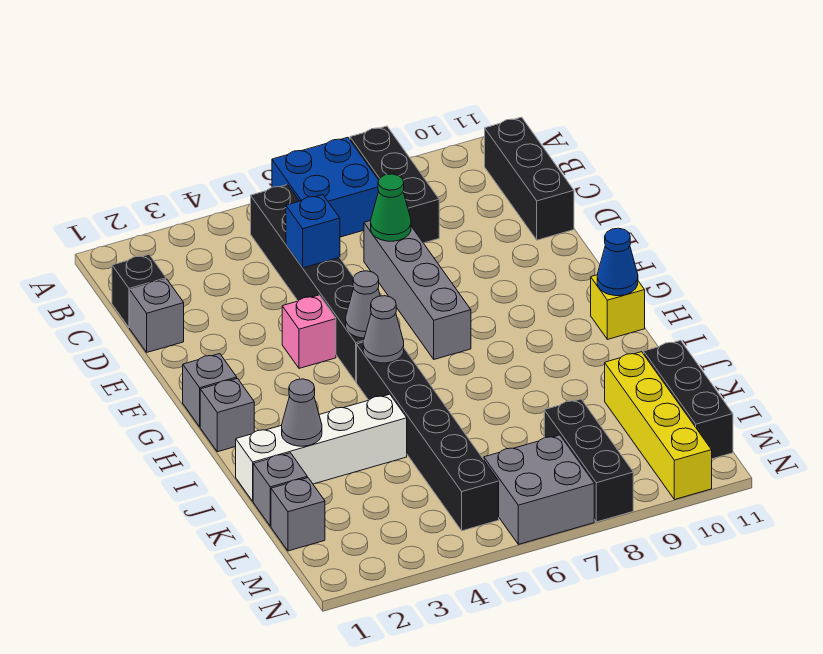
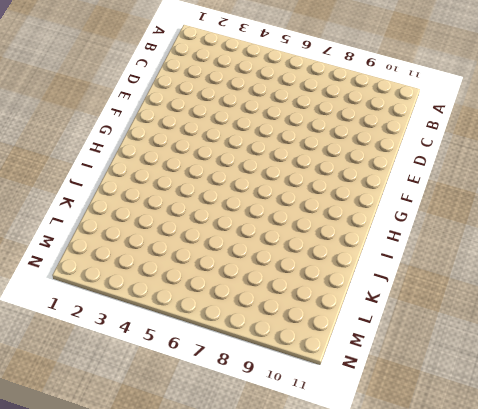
none -> blue brick A6:B7 level 1
none -> black brick A8:C8 level 1
none -> black brick B5:G5 level 1

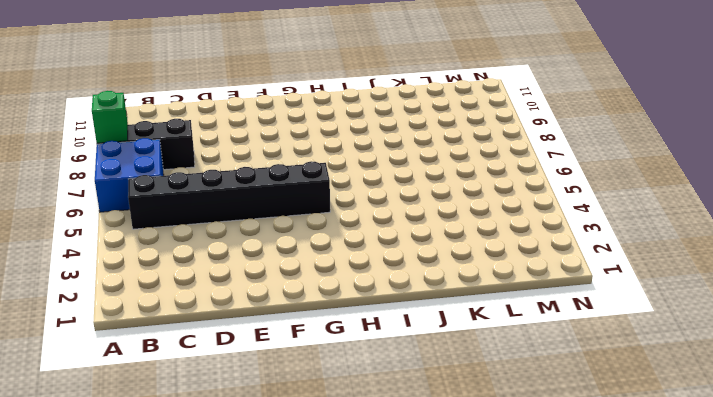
green brick A8 level 2 -> none
none -> black brick B11:D11 level 1
none -> black brick C1 level 1
none -> grey brick D1 level 1

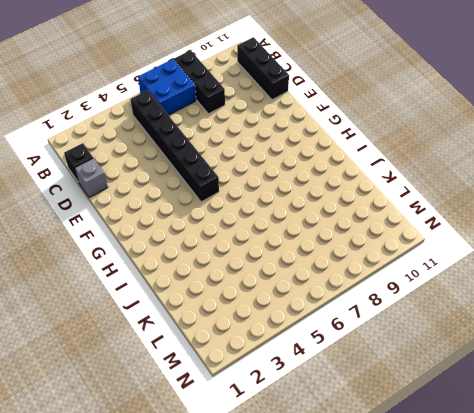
none -> grey brick D7:G7 level 1
none -> pink brick F4 level 1
none -> grey brick G1 level 1

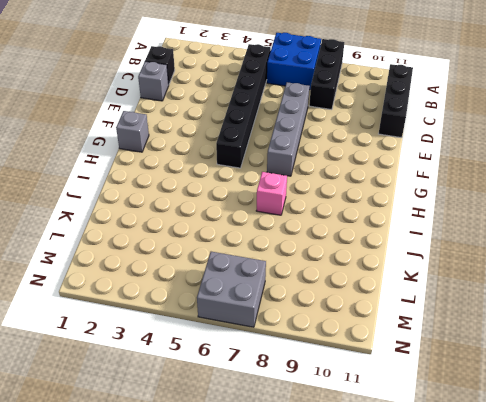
pink brick I7 level 1 -> pink brick F4 level 1
none -> grey brick H1 level 1
none -> black brick H5:M5 level 1
none -> yellow brick H11 level 1

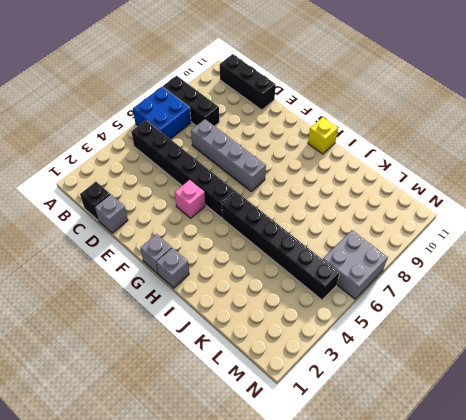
none -> white brick J1:J4 level 1
none -> grey brick K1 level 1
none -> yellow brick K10:N10 level 1

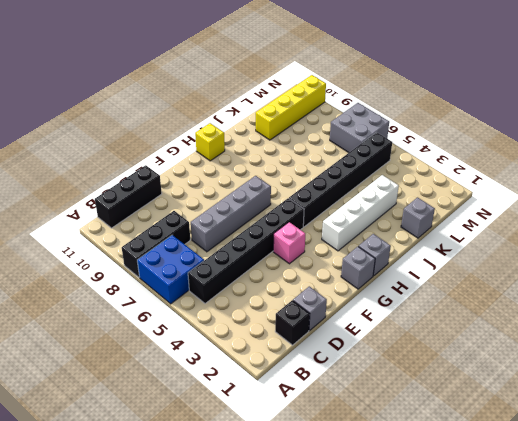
white brick H3:K3 level 1 -> white brick J1:J4 level 1
none -> black brick K11:M11 level 1
none -> grey brick L1 level 1
none -> black brick L8:N8 level 1

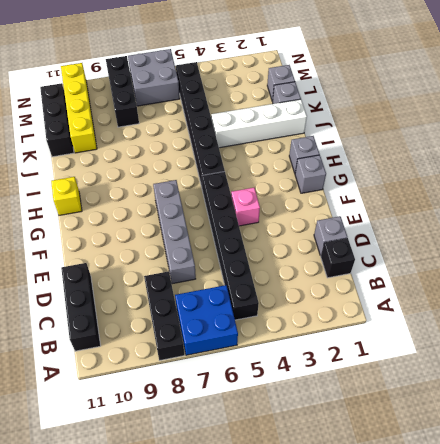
none -> blue brick D5 level 2
none -> green cone D7 level 2
none -> grey cone G5 level 2

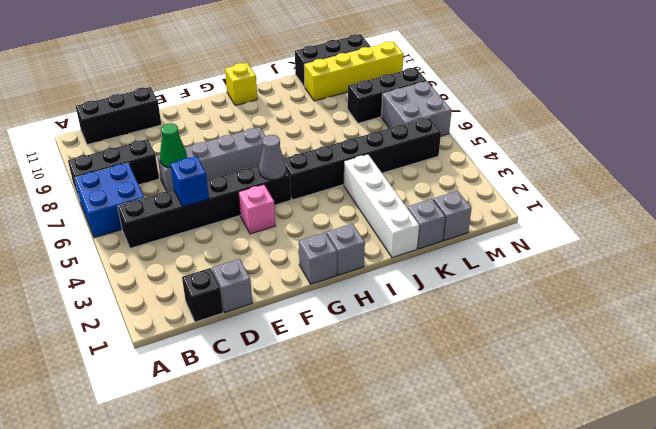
none -> grey cone H5 level 2
none -> blue cone H11 level 2
none -> grey cone J2 level 2

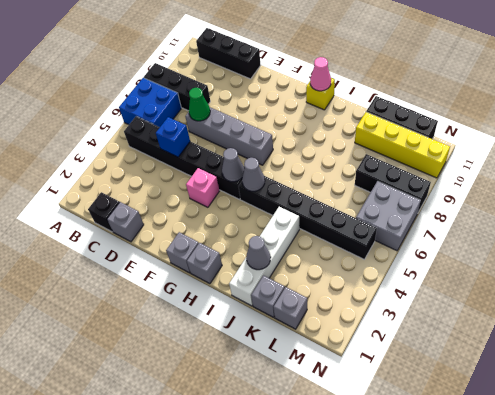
pink cone H11 level 2 -> blue cone H11 level 2

